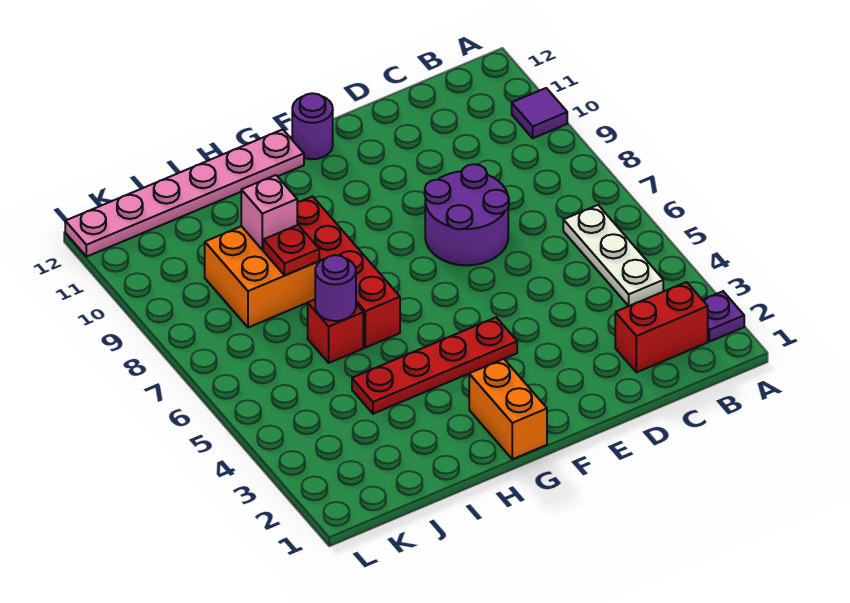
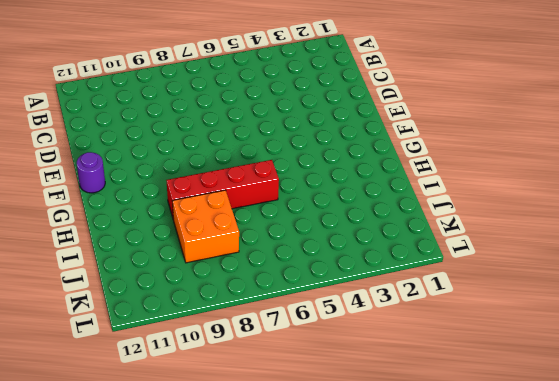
none -> purple plate A2 level 1
none -> purple tile A10 level 1
none -> red brick B2:C2 level 1

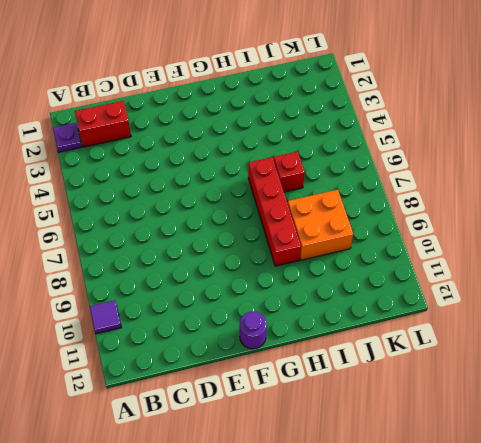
none -> white plate B4:B6 level 1
none -> purple round brick D7:E8 level 1
none -> red plate F4:I4 level 1

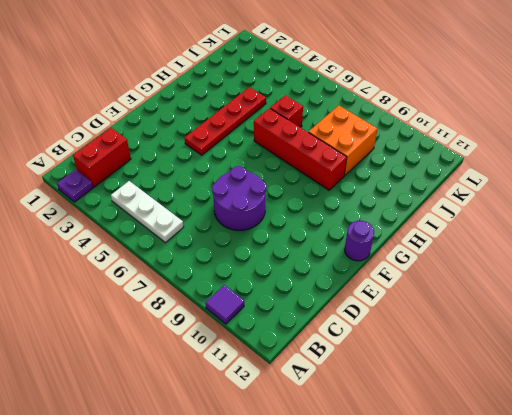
none -> orange brick G1:G2 level 1
none -> pink plate G12:L12 level 1
none -> purple round brick I6 level 2

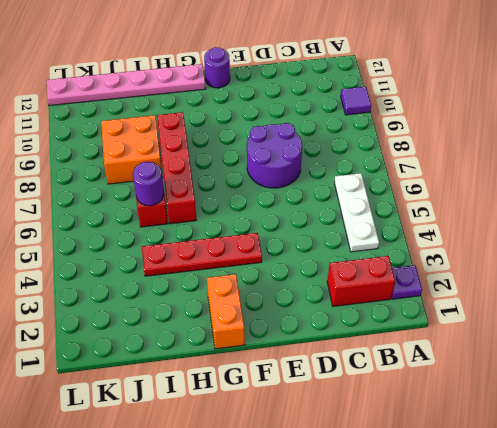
none -> red plate I8 level 2
none -> pink brick I9 level 2

